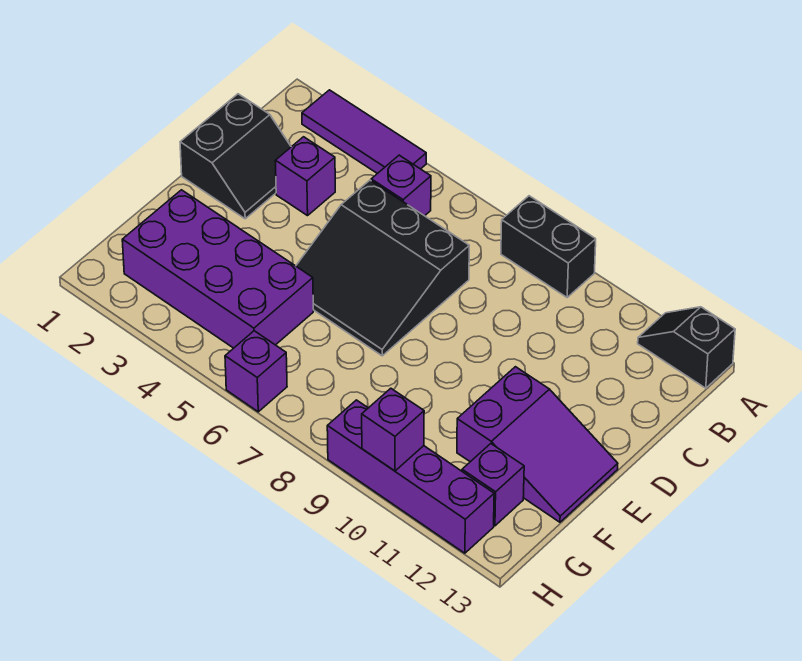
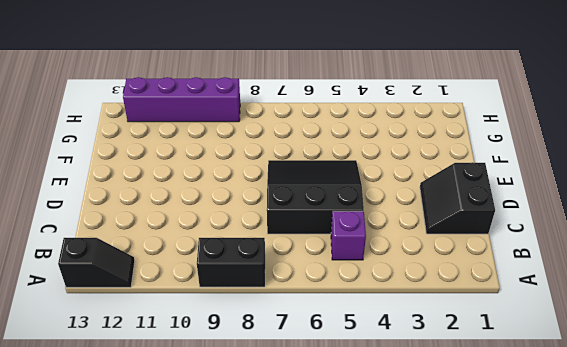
none -> purple tile A2:A4 level 1
none -> purple brick C3 level 1
none -> purple slope E11:F13 level 1 top 11

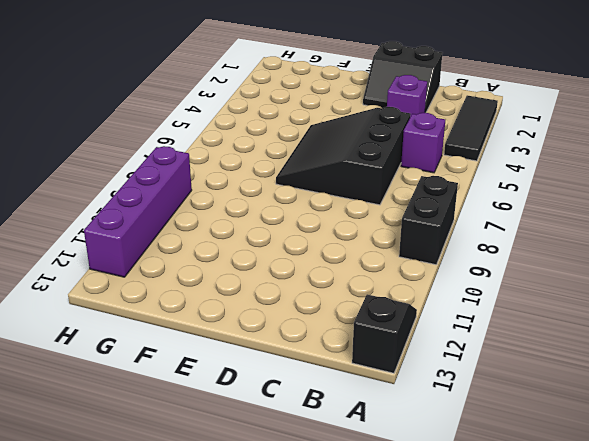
black tile A2:A4 level 1 -> purple tile A2:A4 level 1
none -> purple slope E11:F13 level 1 top 11
none -> purple brick F2:G5 level 1
none -> purple brick G12 level 1

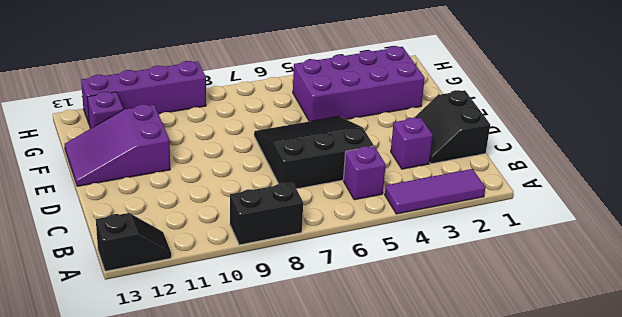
none -> purple brick H6 level 1
none -> purple brick H10 level 2

